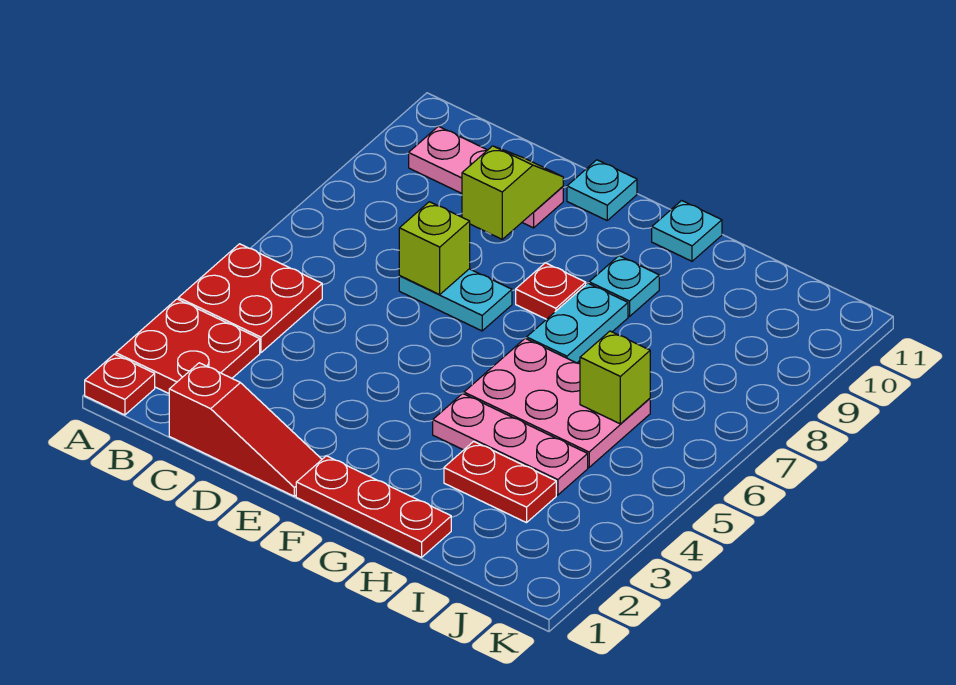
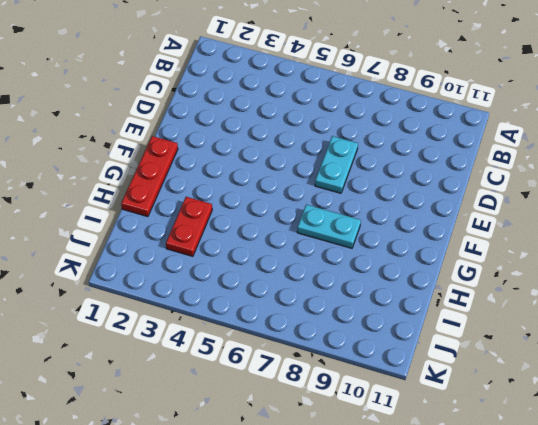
none -> red plate A1 level 1
none -> red plate A2:B3 level 1
none -> red plate A4:B5 level 1

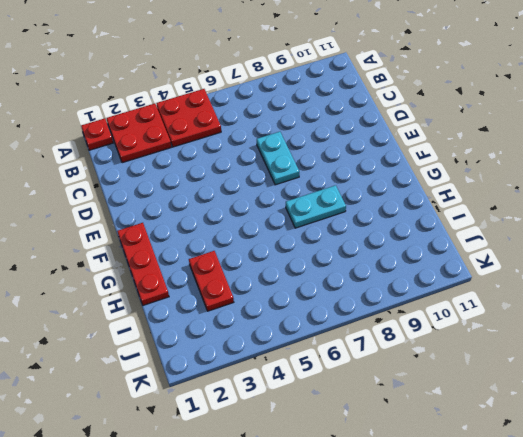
none -> pink plate B10:D10 level 1
none -> red slope C1:E1 level 1 top C
none -> cyan plate E11 level 1

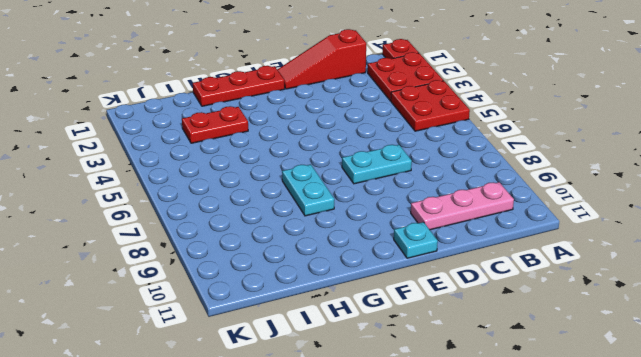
none -> red plate F8 level 1
none -> pink plate G4:I4 level 1
none -> pink plate G5:I6 level 1

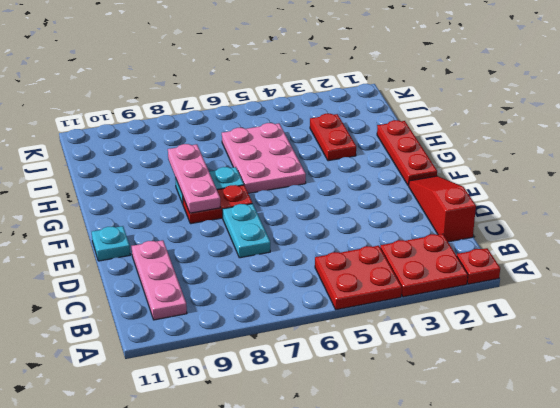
red plate F7:F8 level 1 -> red plate F8 level 1
pink plate F8:H8 level 2 -> pink plate G4:I4 level 1
none -> cyan plate G9 level 1
none -> cyan plate G11 level 1
none -> lime brick D7 level 2

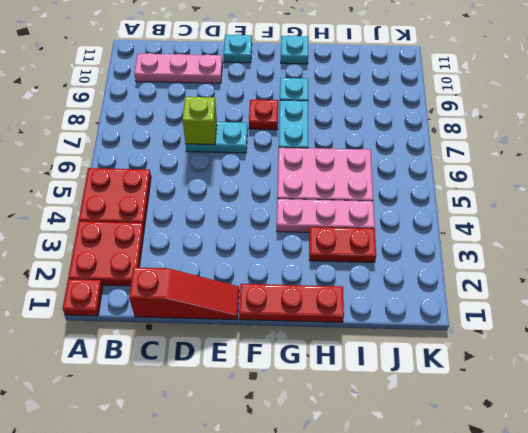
none -> lime slope D9:D10 level 2 top 9
none -> lime brick I6 level 2

